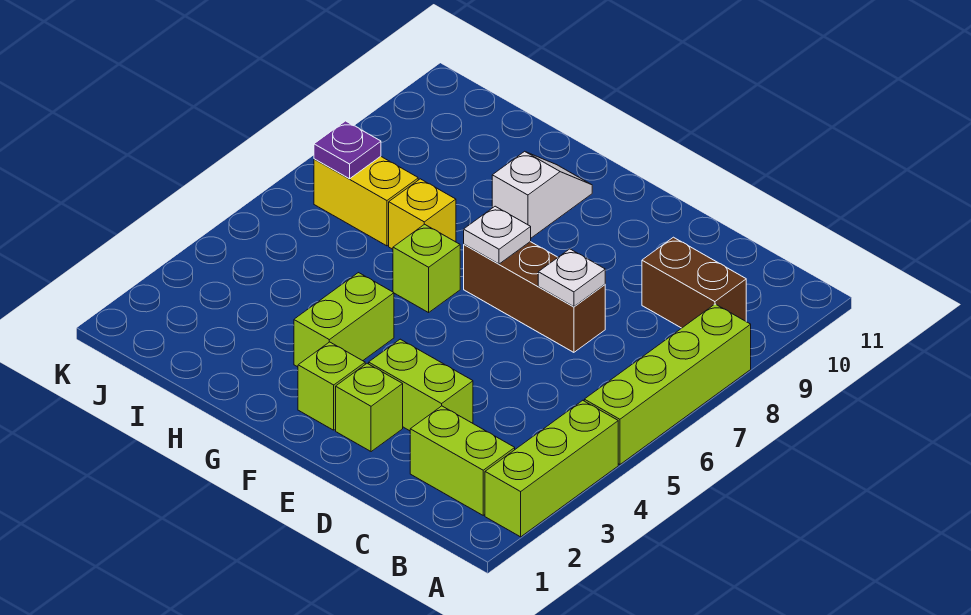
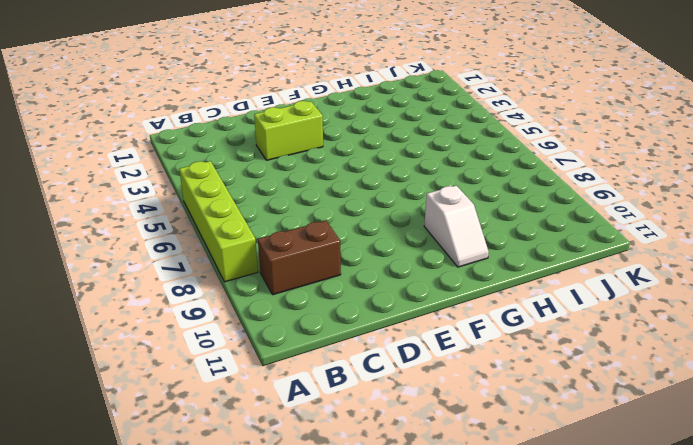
none -> lime brick A2:A4 level 1
none -> lime brick B2:C2 level 1
none -> brown brick D7:F7 level 1

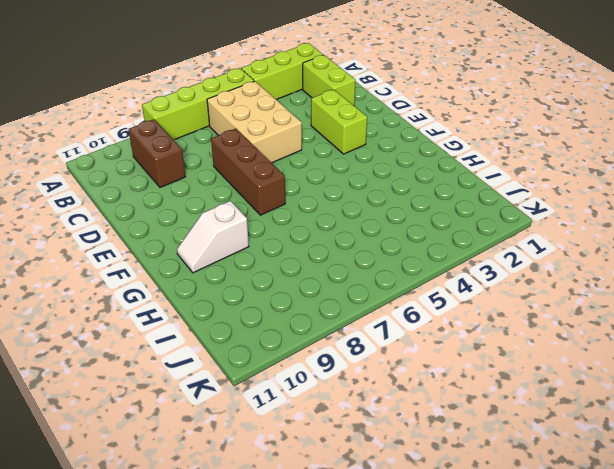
tan brick B5:D6 level 1 -> none
none -> lime brick E2 level 1
none -> lime brick F2 level 1
none -> lime brick G3:G4 level 1

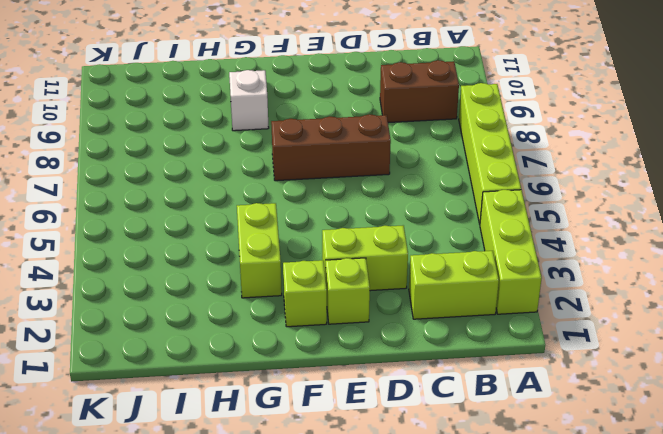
none -> lime brick G6 level 1
none -> yellow brick H7 level 1
none -> yellow brick I7:J7 level 1

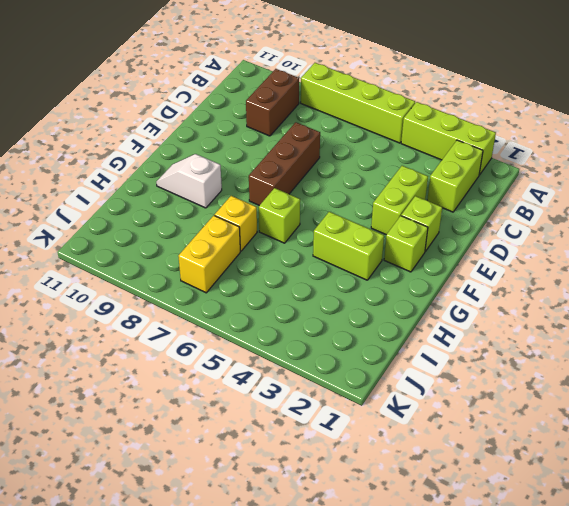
none -> white plate D7 level 2
none -> white plate F7 level 2
none -> purple plate J7 level 2

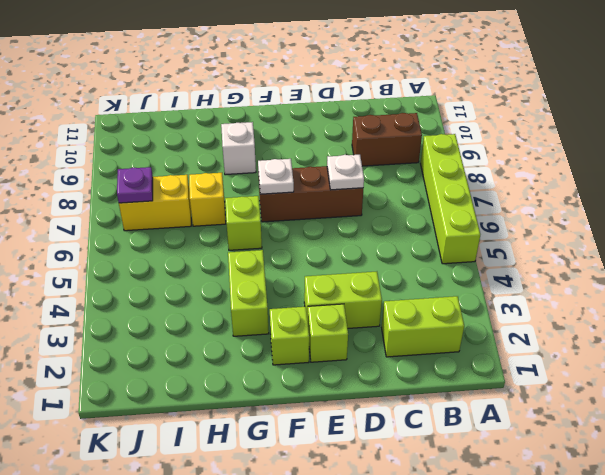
none -> lime brick A2:A4 level 1

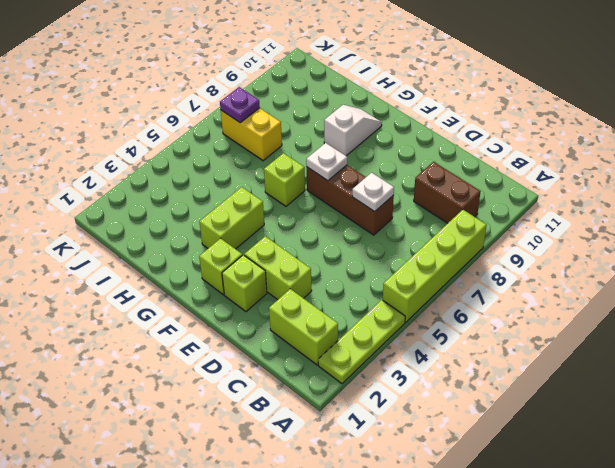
lime plate A2:A4 level 1 -> lime brick A2:A4 level 1
none -> yellow brick H7 level 1

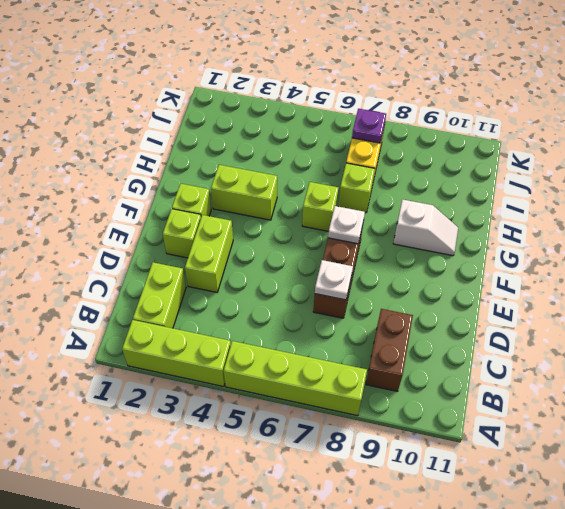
lime brick H7 level 1 -> yellow brick H7 level 1

